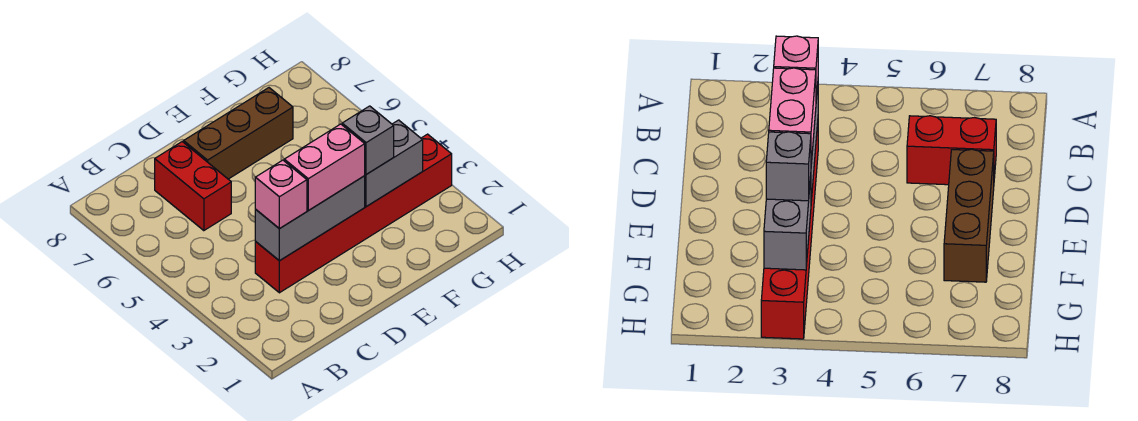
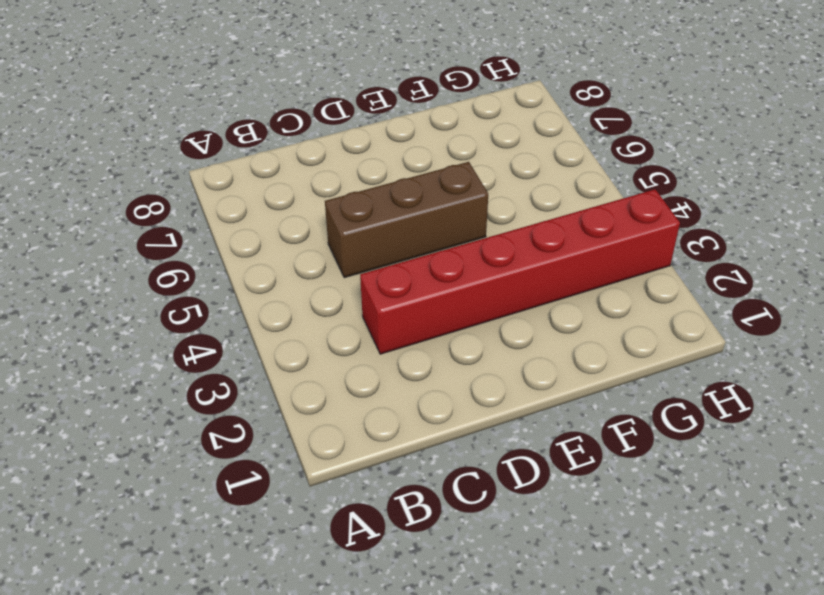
brown brick C5:E5 level 1 -> brown brick D7:F7 level 1
none -> red brick C6:C7 level 1
none -> grey brick C3:E3 level 2

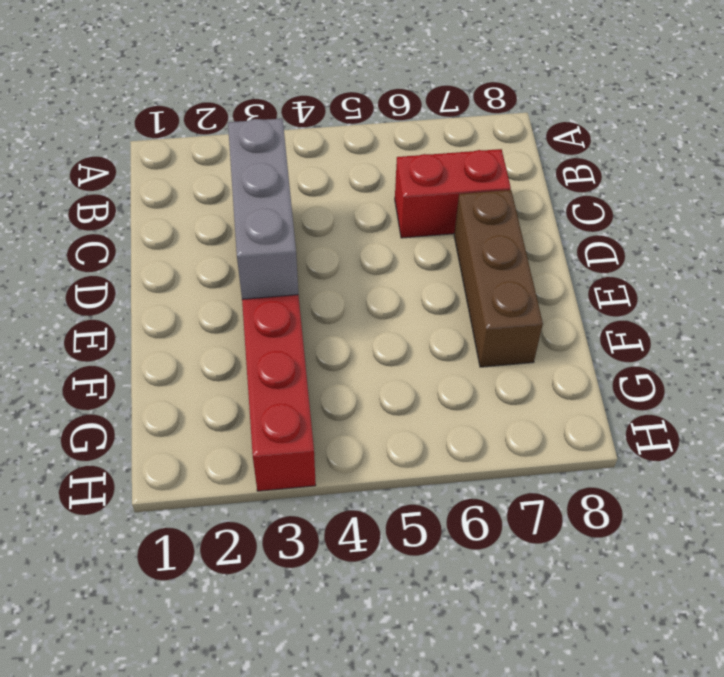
none -> grey brick F3:G3 level 2
none -> pink brick C3 level 3

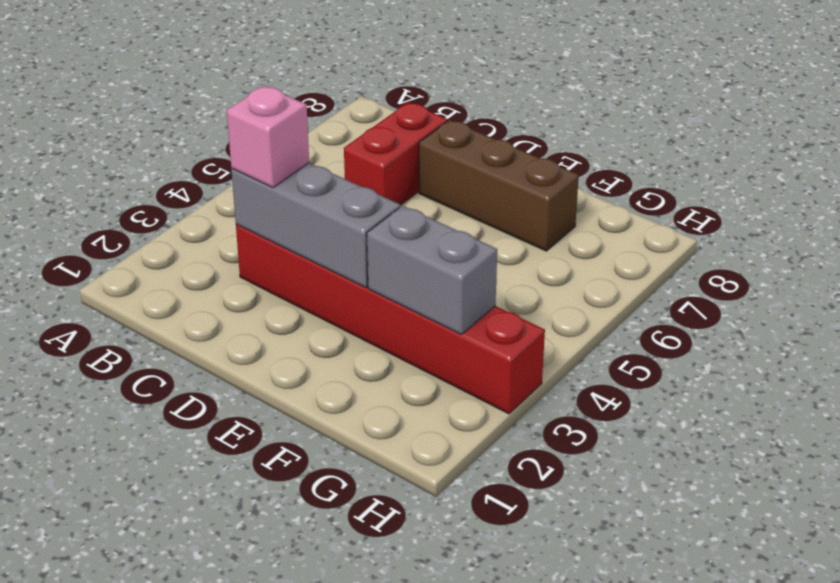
none -> pink brick D3:E3 level 3
none -> grey brick F3 level 3

